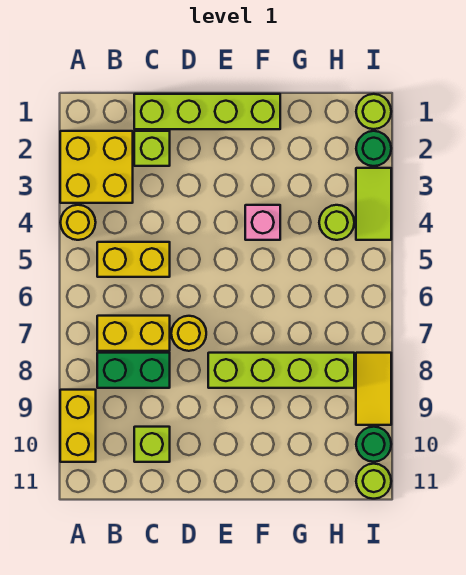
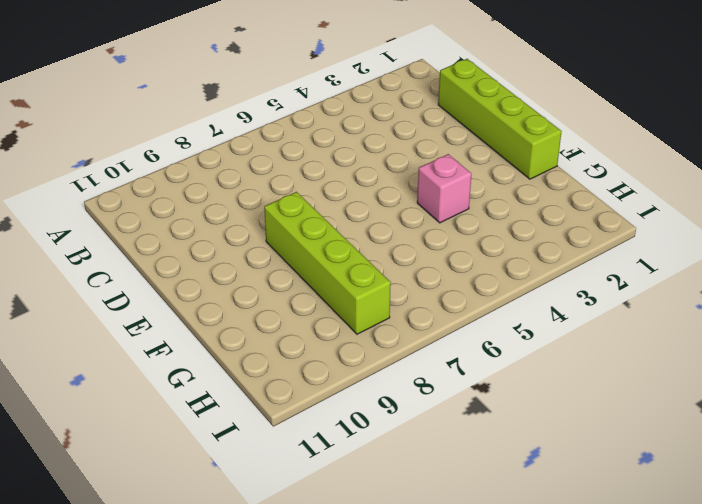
none -> yellow brick A2:B3 level 1
none -> yellow round brick A4 level 1
none -> yellow brick A9:A10 level 1

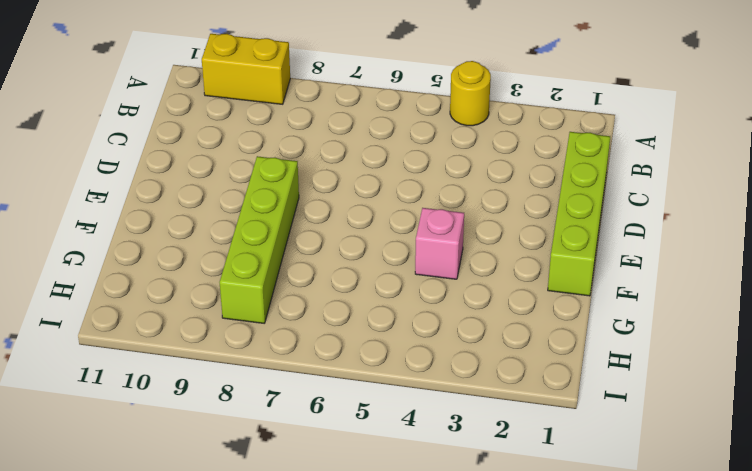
none -> yellow brick A2:B3 level 1
none -> yellow brick B5:C5 level 1
none -> yellow brick B7:C7 level 1

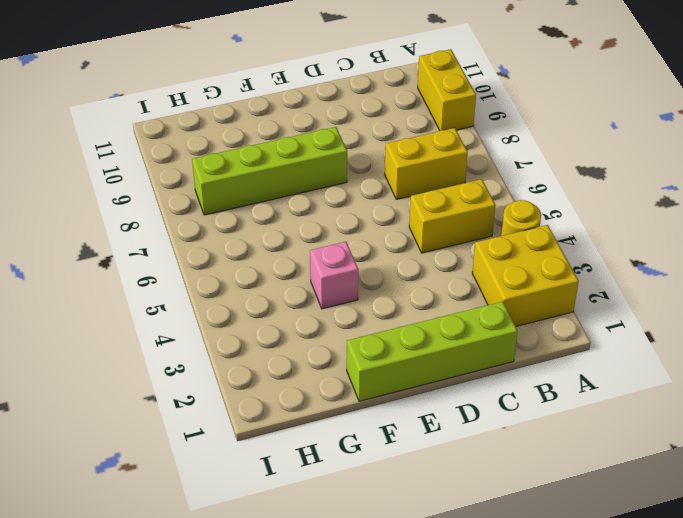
none -> green brick B8:C8 level 1
none -> lime brick C2 level 1
none -> lime brick C10 level 1

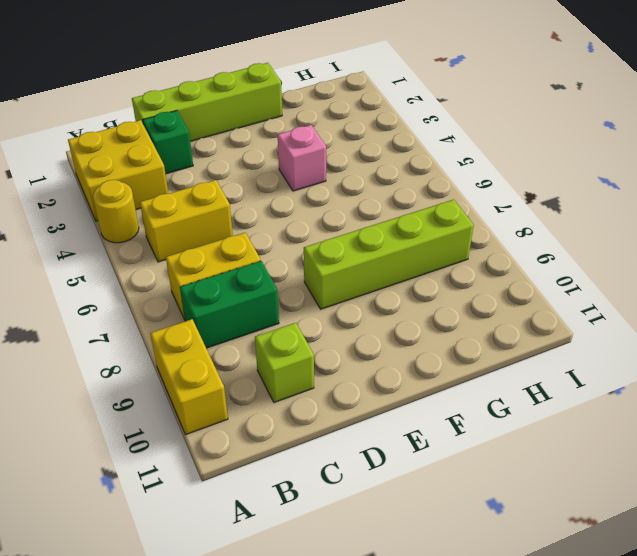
green brick C2 level 1 -> lime brick C2 level 1
none -> yellow round brick D7 level 1
none -> lime round brick H4 level 1
none -> lime round brick I1 level 1

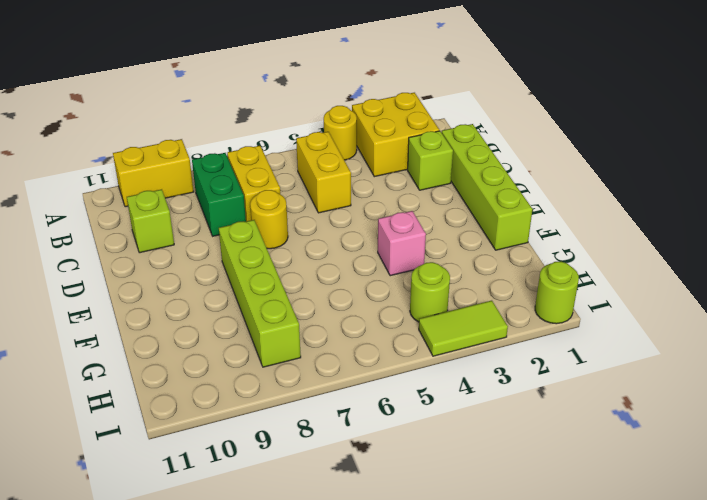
none -> green round brick I2 level 1
none -> yellow tile I8:I9 level 1
none -> green round brick I10 level 1

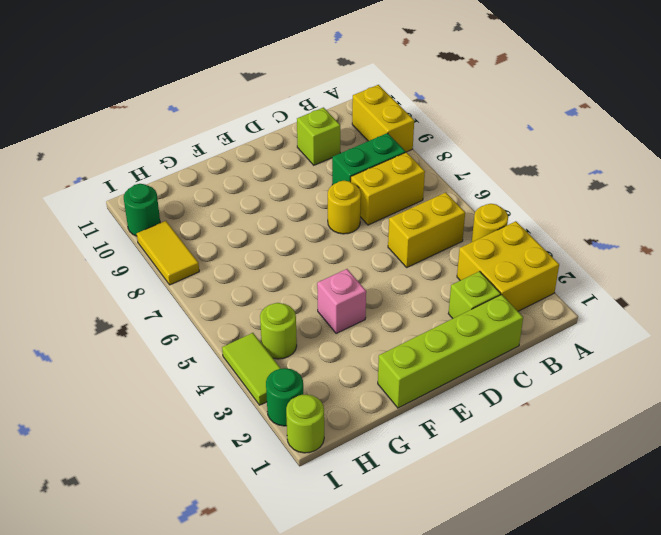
none -> lime brick E8:H8 level 1
none -> lime round brick I11 level 1

